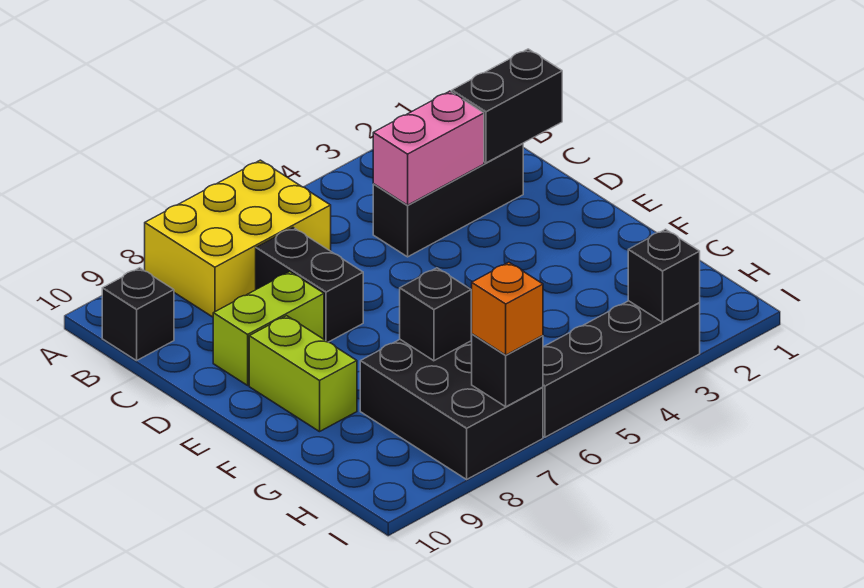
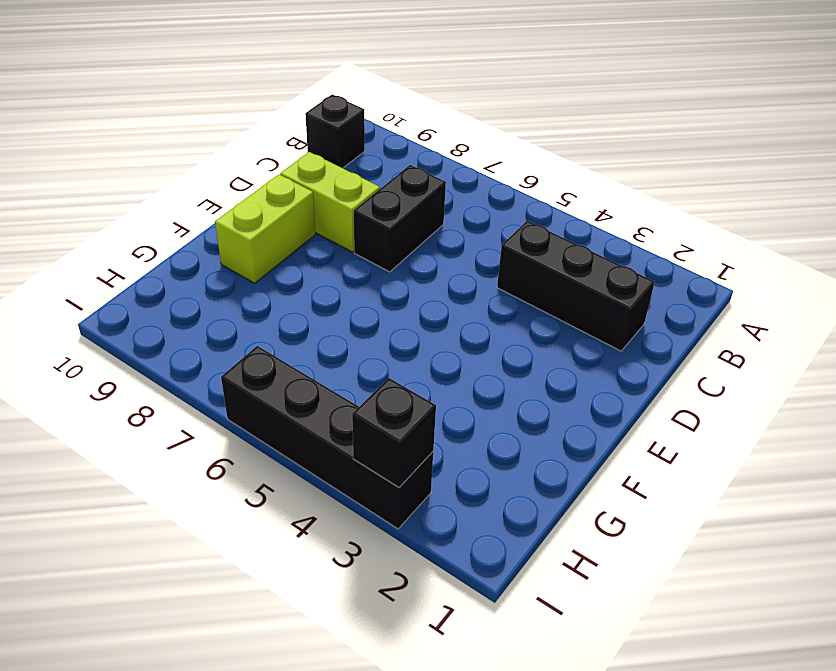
none -> yellow brick A6:B8 level 1
none -> black brick G7:I8 level 1
none -> black brick C1:C2 level 2

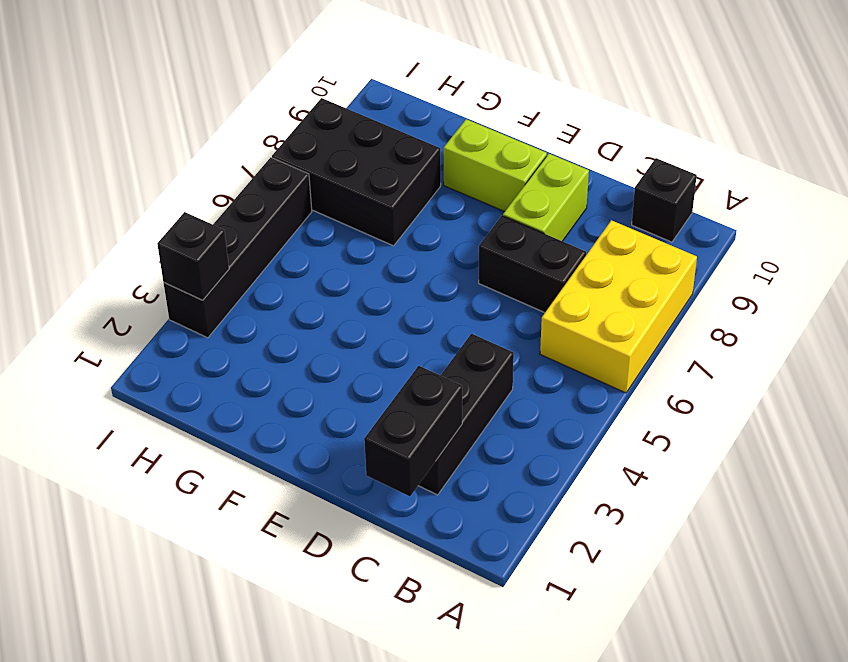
none -> pink brick C3:C4 level 2
none -> black brick G7 level 2
none -> black brick I7 level 2

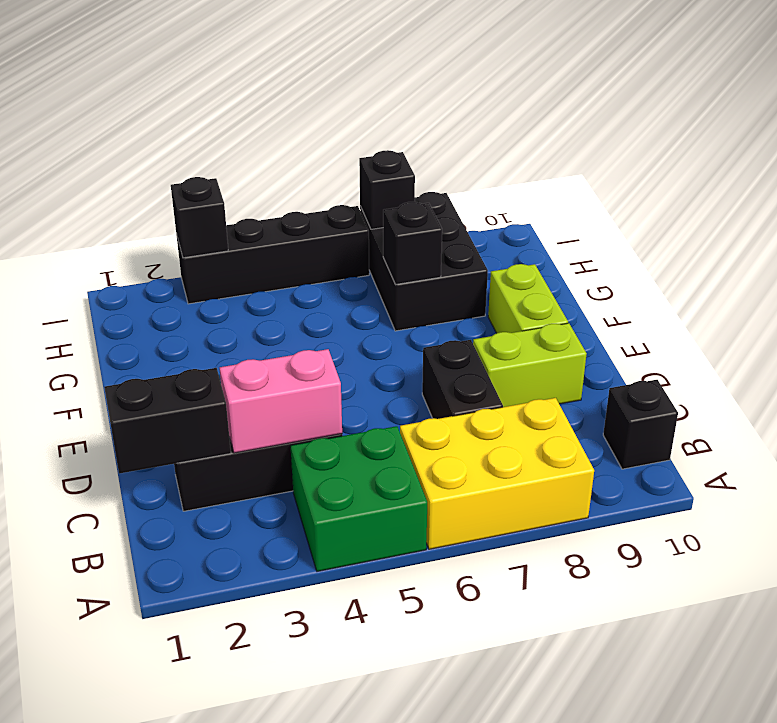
green brick A4:B5 level 1 -> none
none -> orange brick I7 level 3

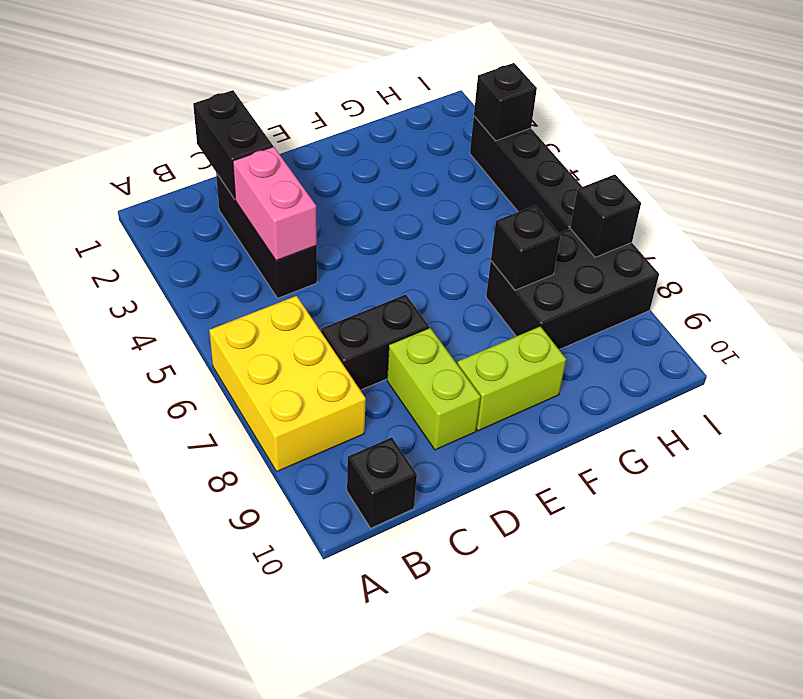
none -> orange brick I7 level 3

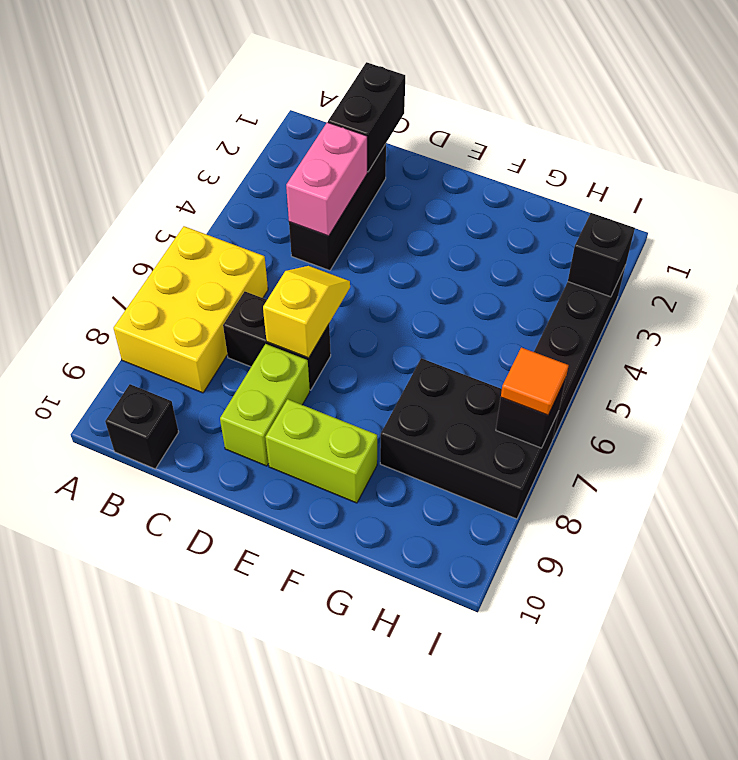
yellow slope D6:D7 level 2 top 7 -> none
orange tile I7 level 3 -> orange brick I7 level 3
none -> black brick G7 level 2

